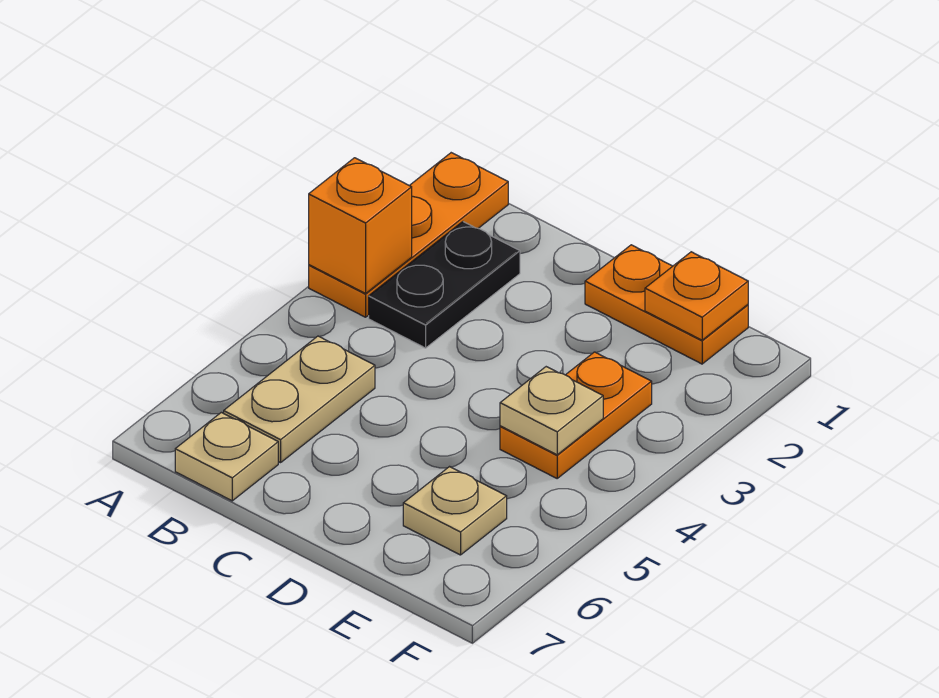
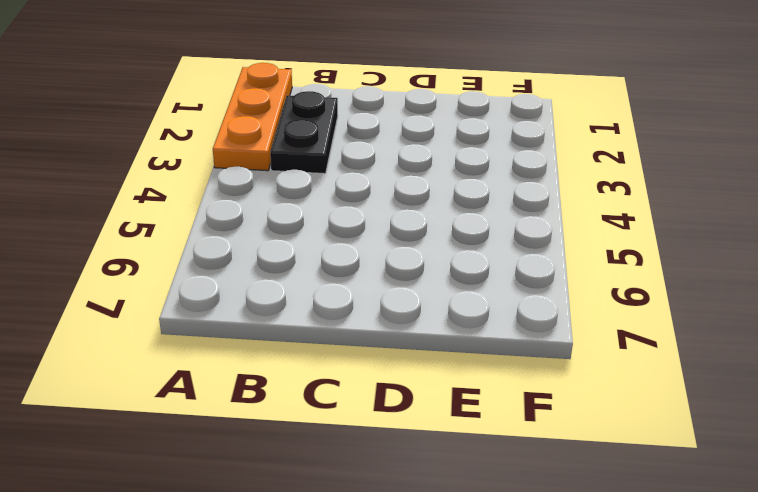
none -> tan plate B5:B6 level 1
none -> tan plate B7 level 1

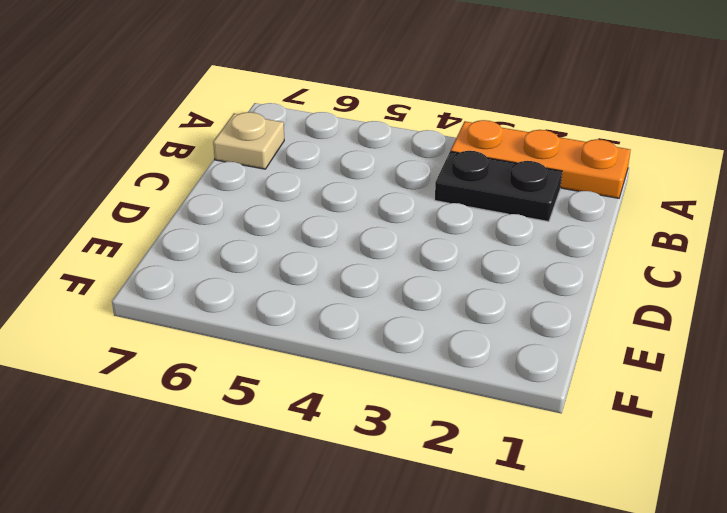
none -> tan plate B5:B6 level 1
none -> orange plate D1:E1 level 1

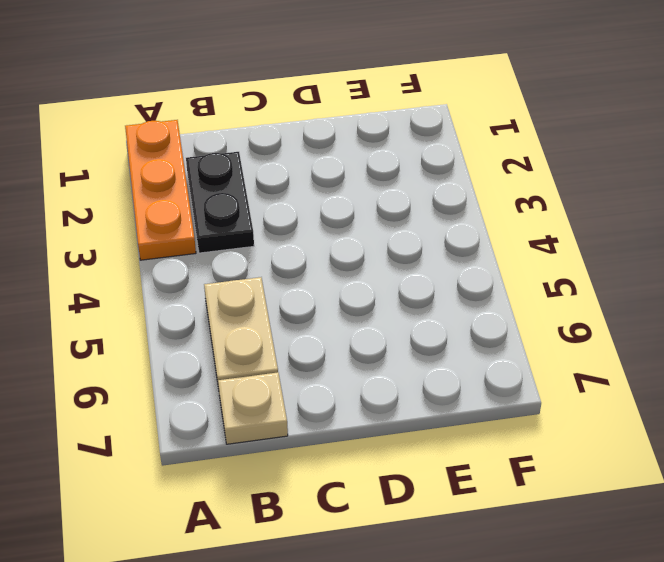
none -> orange plate D1:E1 level 1
none -> orange plate E3:E4 level 1

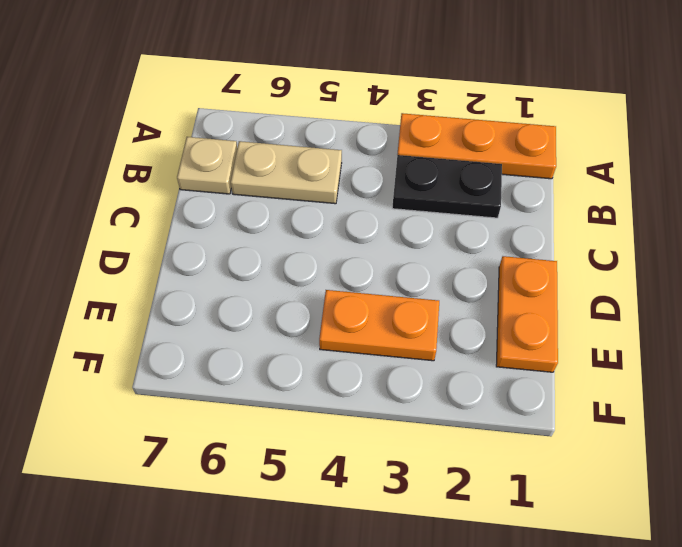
none -> tan plate E6 level 1
none -> orange brick A3 level 2

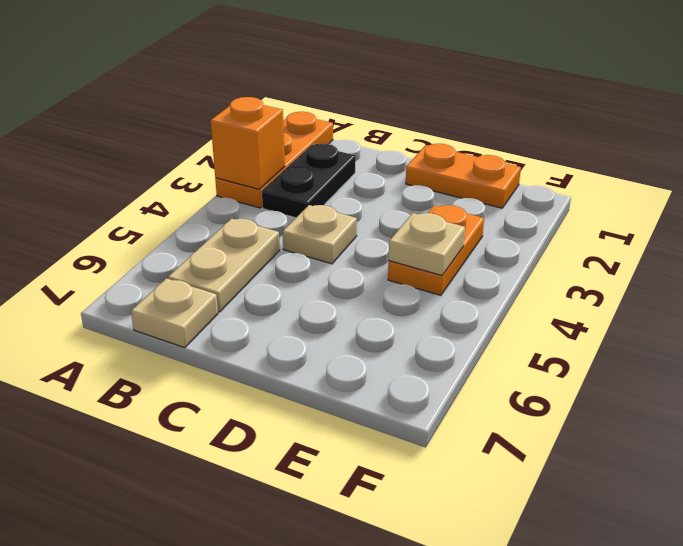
tan plate C4 level 1 -> tan plate E6 level 1
none -> orange plate E1 level 2

